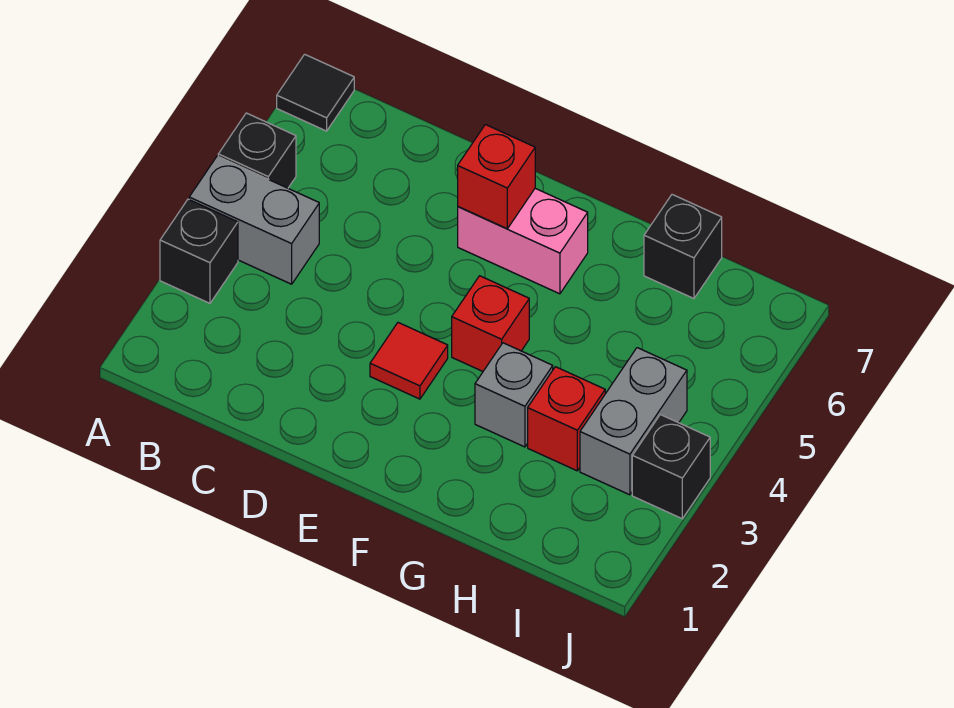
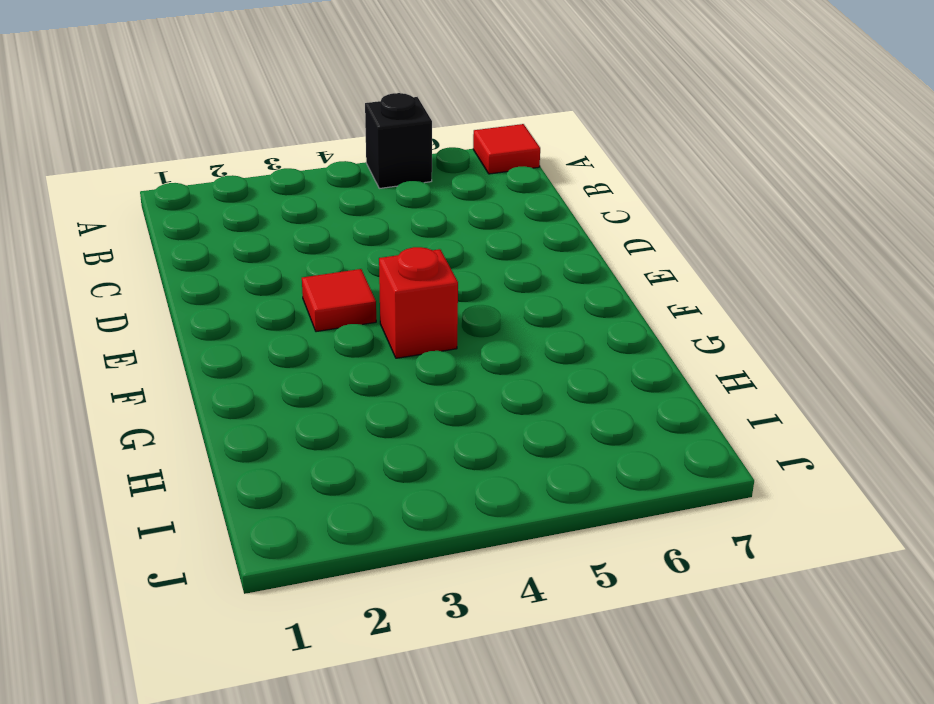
red tile A7 level 1 -> black tile A7 level 1
none -> black brick A3 level 1
none -> grey brick A4:B4 level 1
none -> pink brick E6:F6 level 1

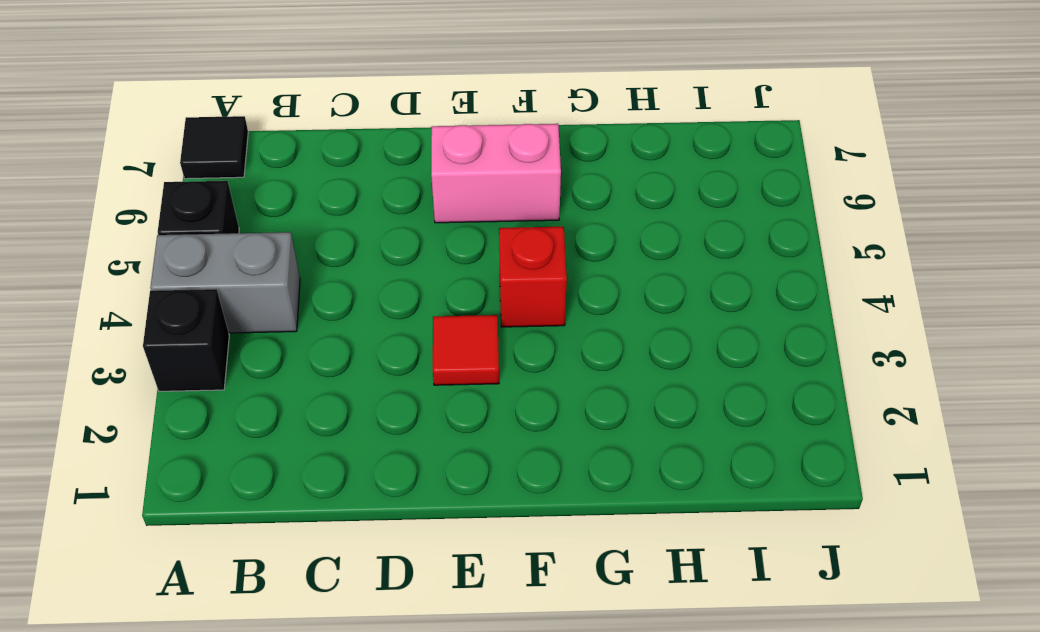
none -> grey brick G3 level 1
none -> red brick H3 level 1
none -> black brick H7 level 1

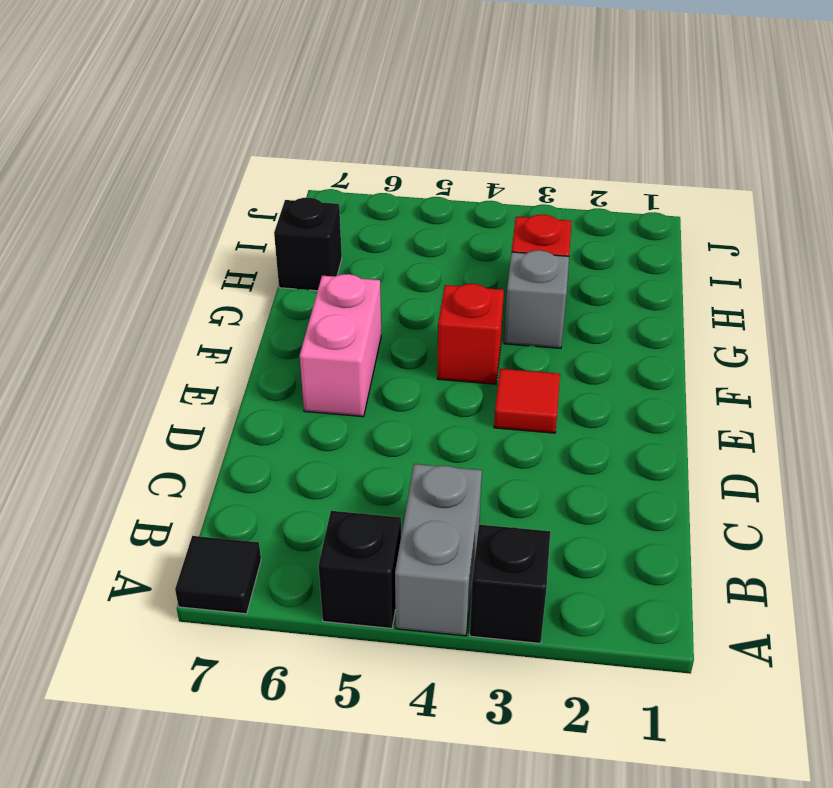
none -> grey brick I3:I4 level 1
none -> black brick J3 level 1
none -> red brick E6 level 2

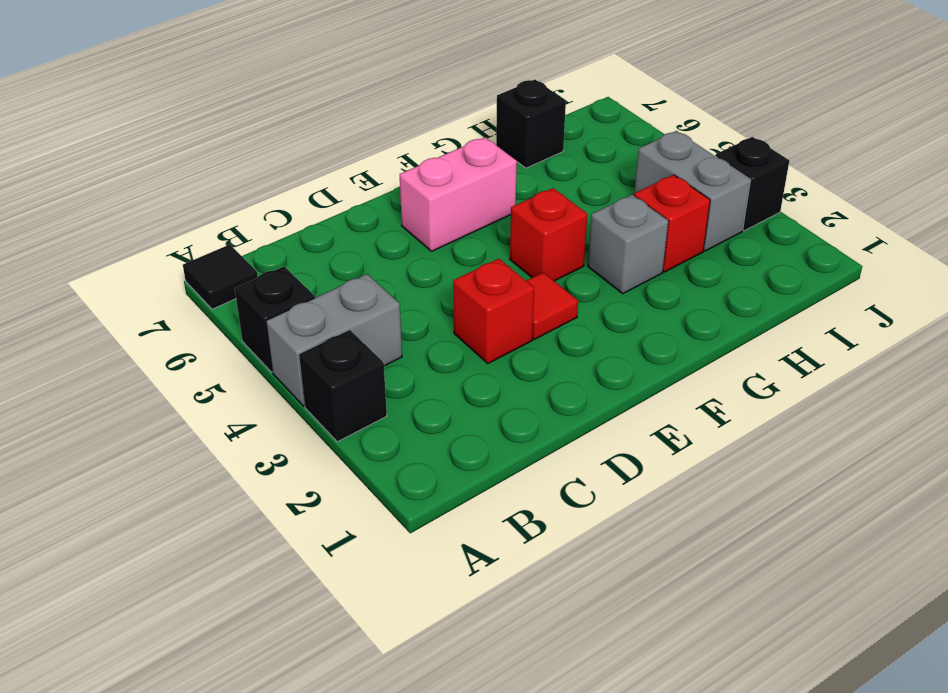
red brick D3 level 1 -> red brick E6 level 2

